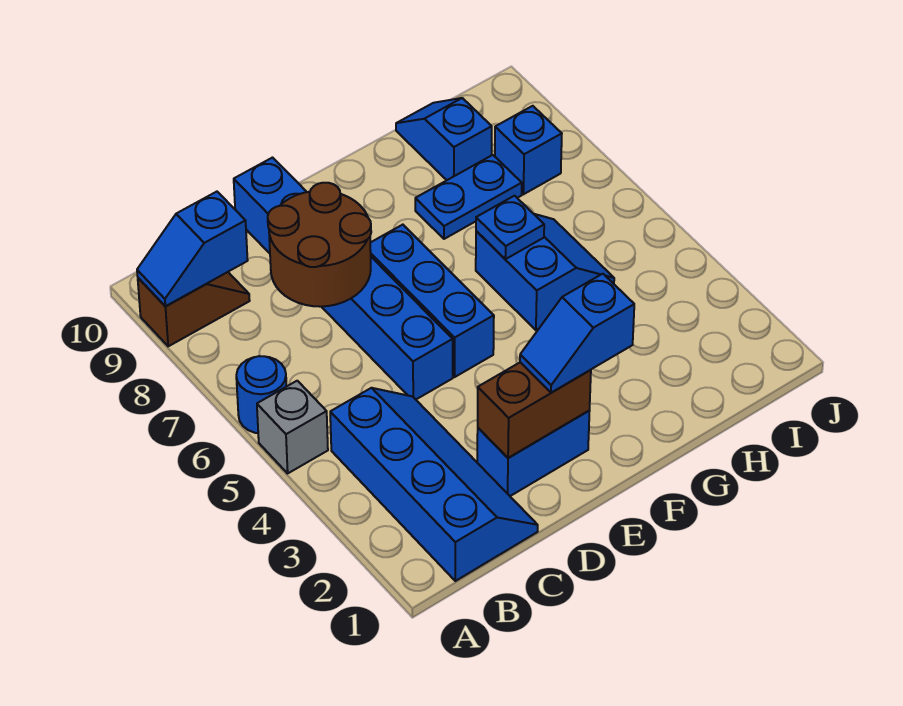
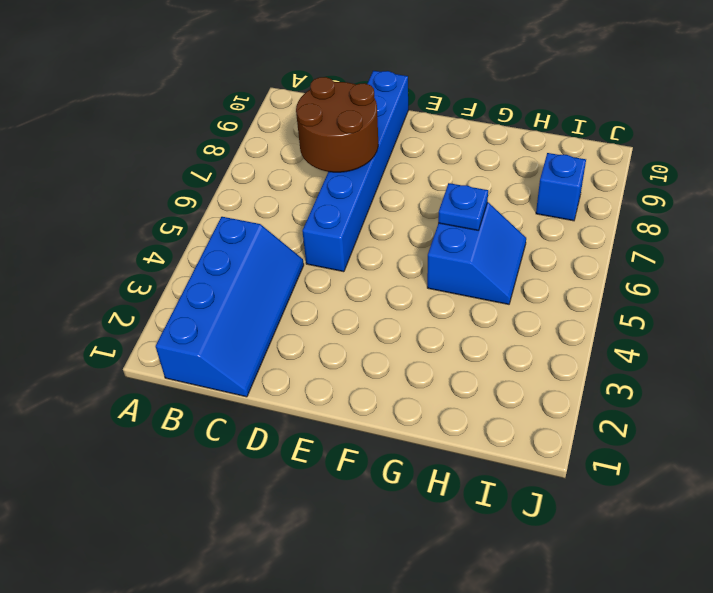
none -> grey brick A5 level 1
none -> blue round brick A6 level 1
none -> brown slope A9:B9 level 1 top A

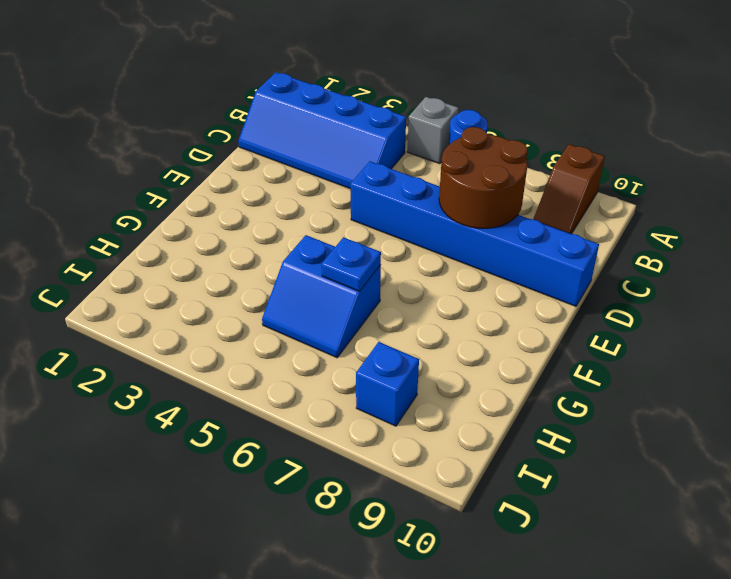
none -> blue brick D2:E2 level 1
none -> blue brick E5:E7 level 1
none -> blue plate G8:H8 level 1

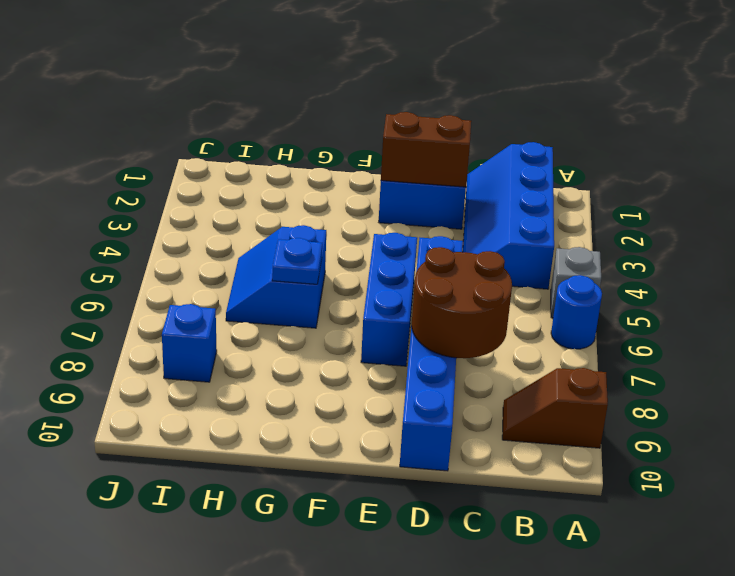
none -> blue plate G8:H8 level 1
none -> blue slope H9:H10 level 1 top 9
none -> blue slope A9:B9 level 2 top B

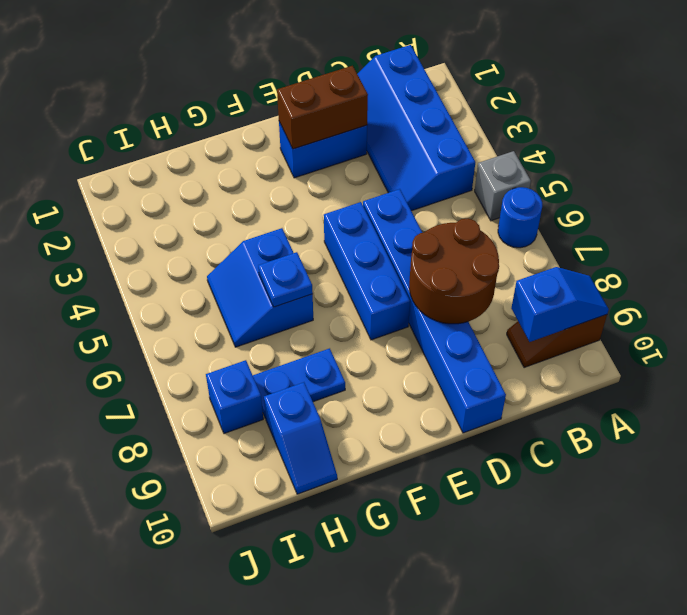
none -> blue slope E2:F2 level 3 top F

